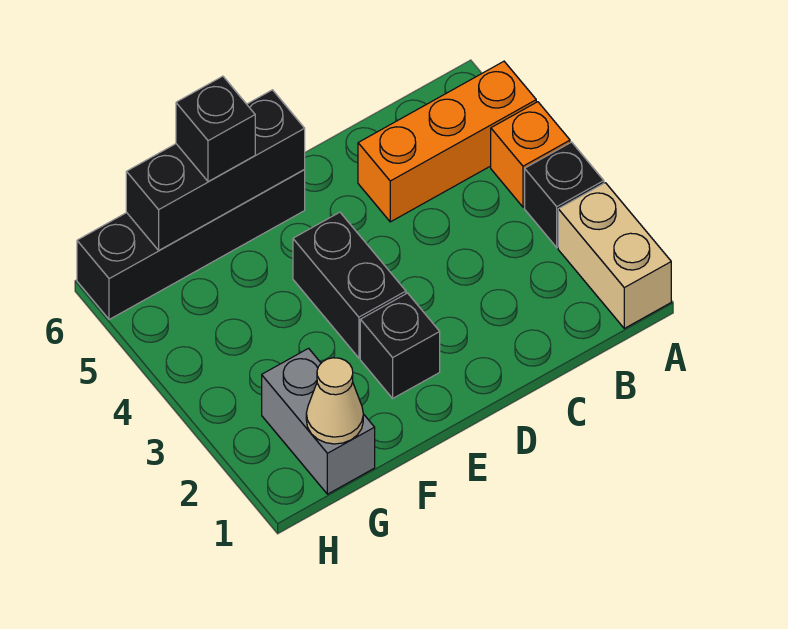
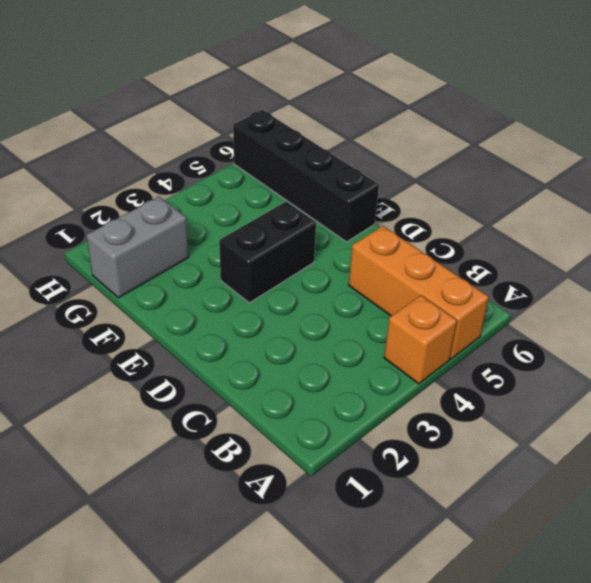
none -> tan brick A1:A2 level 1
none -> black brick A3 level 1

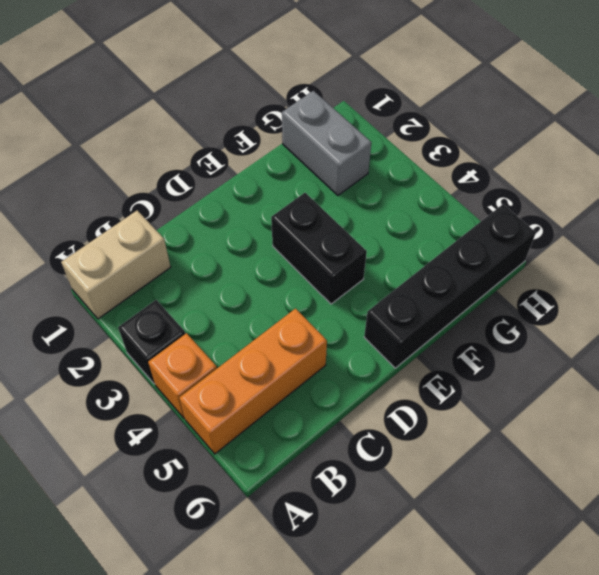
tan brick A1:B1 level 1 -> tan brick A1:A2 level 1
none -> black brick E2 level 1
none -> black brick E6:G6 level 2

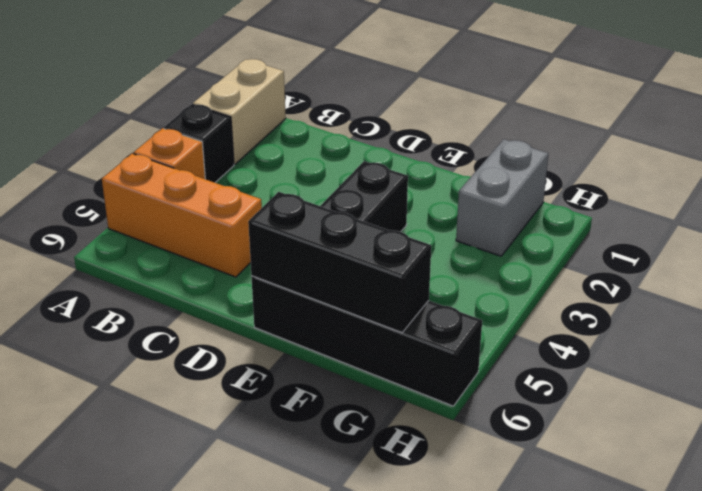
none -> black brick E2 level 1
none -> tan cone G1 level 2

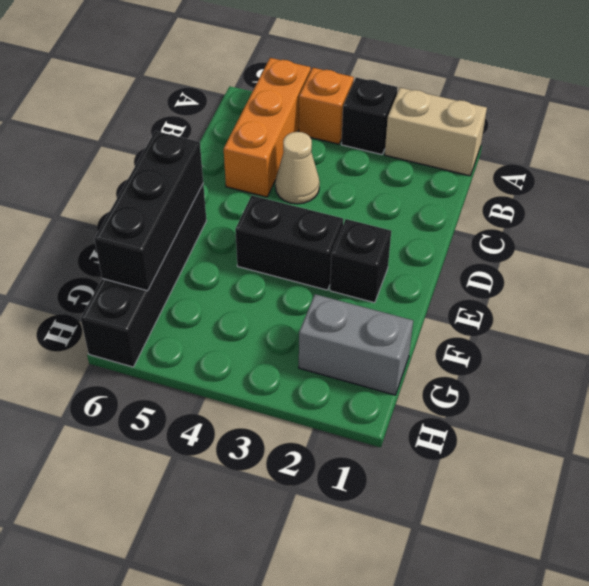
tan cone C4 level 1 -> tan cone G1 level 2
none -> black brick F6 level 3

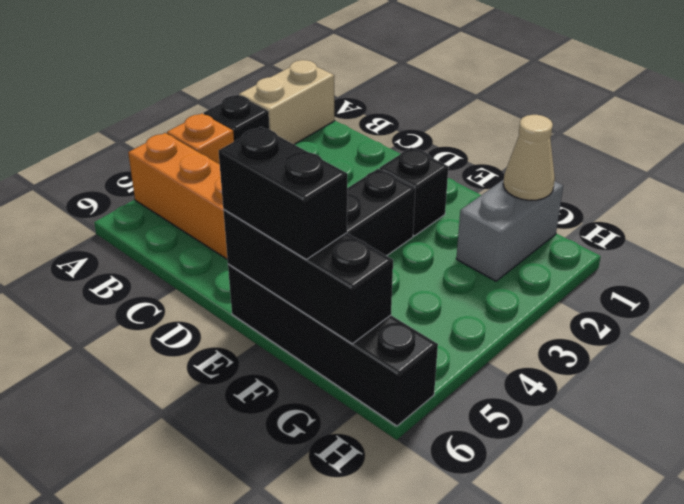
black brick E6:F6 level 3 -> black brick F6 level 3

